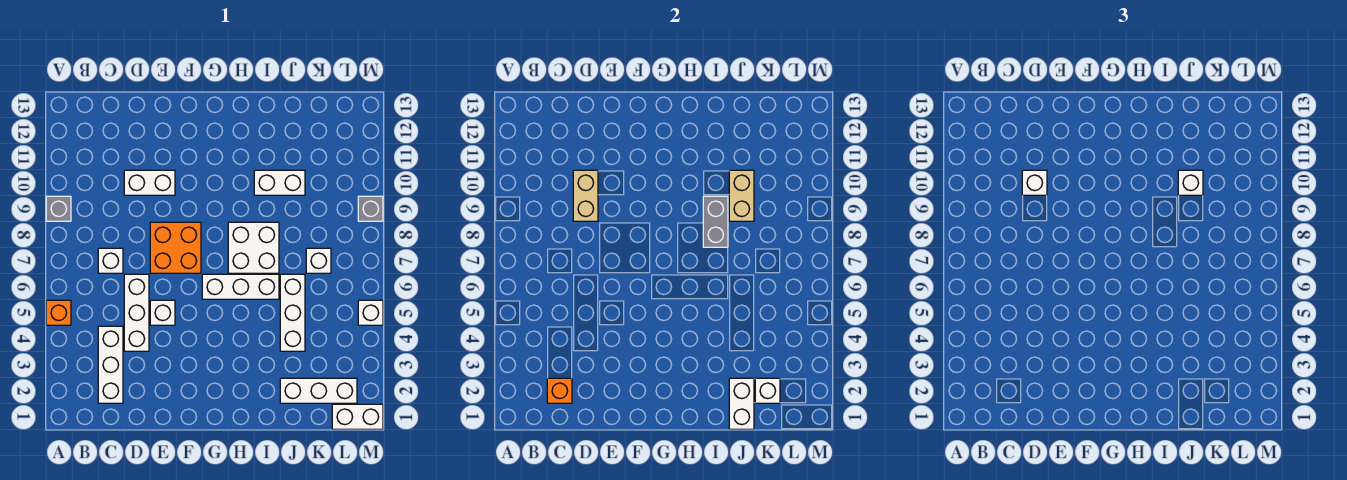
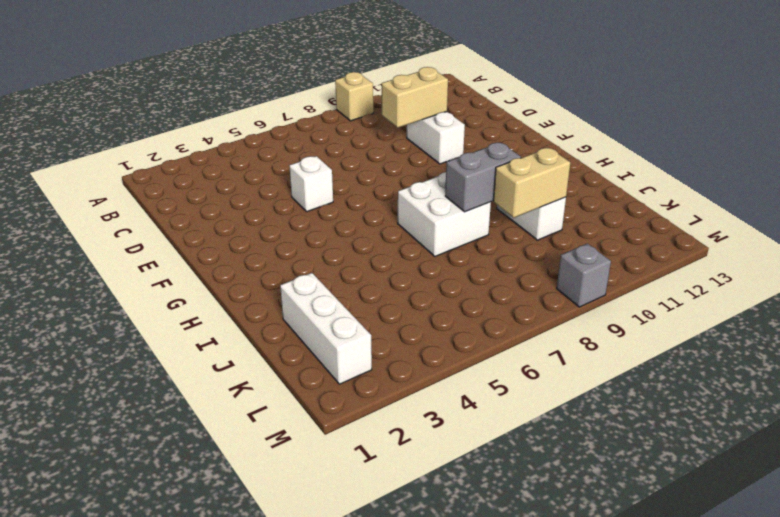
tan brick A9 level 1 -> grey brick A9 level 1
none -> orange brick A5 level 1
none -> white brick C2:C4 level 1
none -> white brick C7 level 1

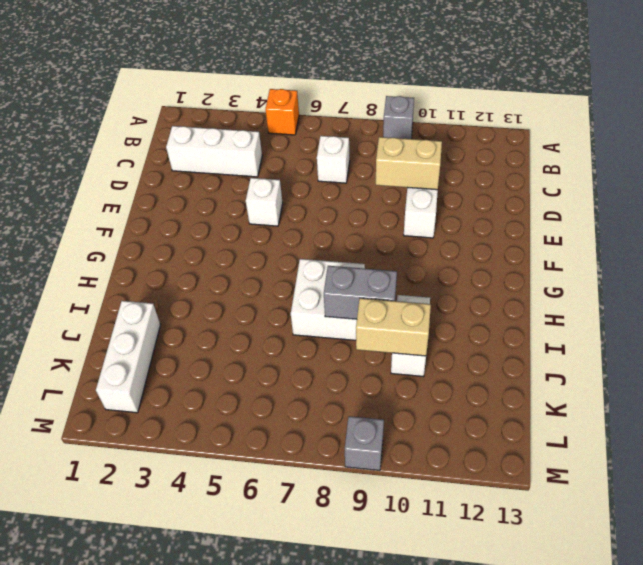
none -> white brick D4:D6 level 1
none -> orange brick E7:F8 level 1
none -> white brick G6:I6 level 1

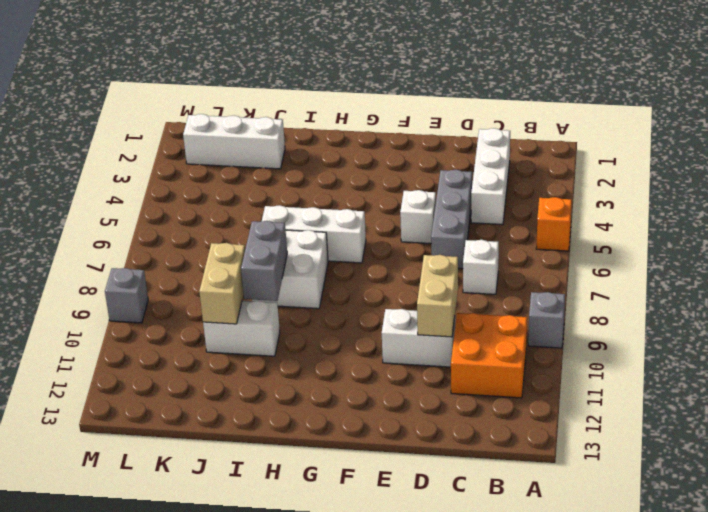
orange brick B10:C11 level 1 -> orange brick E7:F8 level 1
grey brick D4:D6 level 1 -> white brick D4:D6 level 1
none -> white brick J4:J6 level 1
none -> white brick K7 level 1
none -> white brick L1:M1 level 1

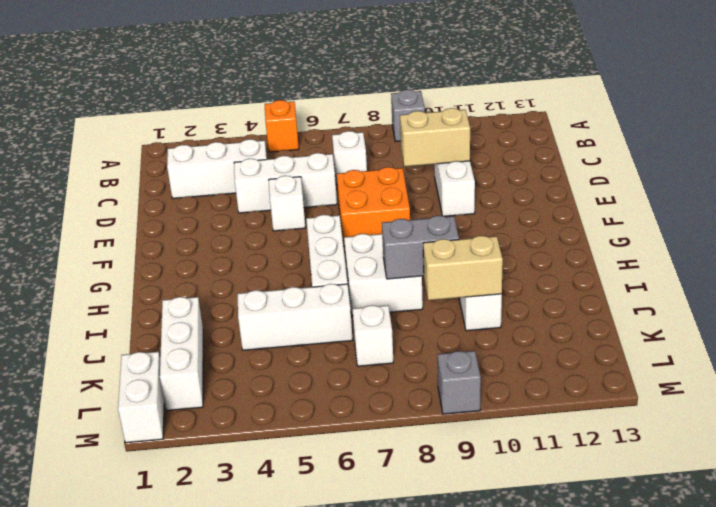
none -> white brick M5 level 1
none -> orange brick C2 level 2
none -> white brick J1:J2 level 2

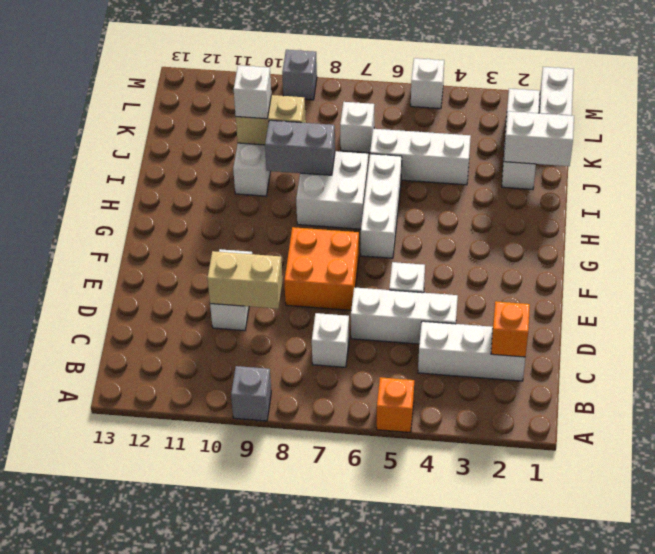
none -> white brick K2 level 2
none -> white brick D10 level 3

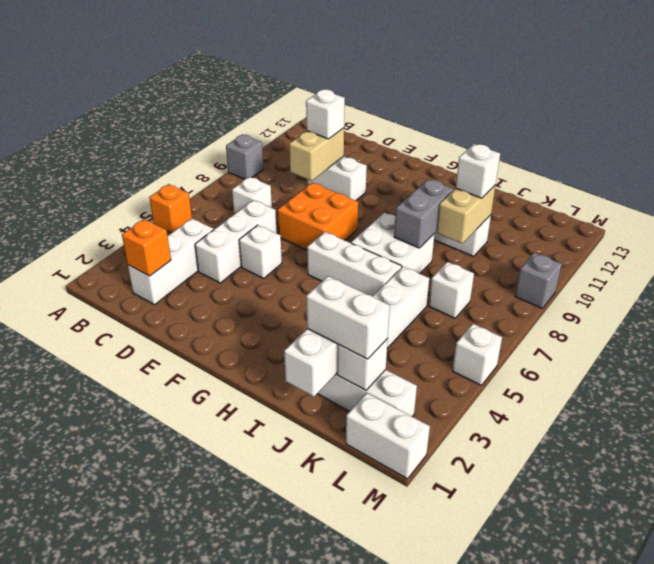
white brick J2:K2 level 3 -> none

